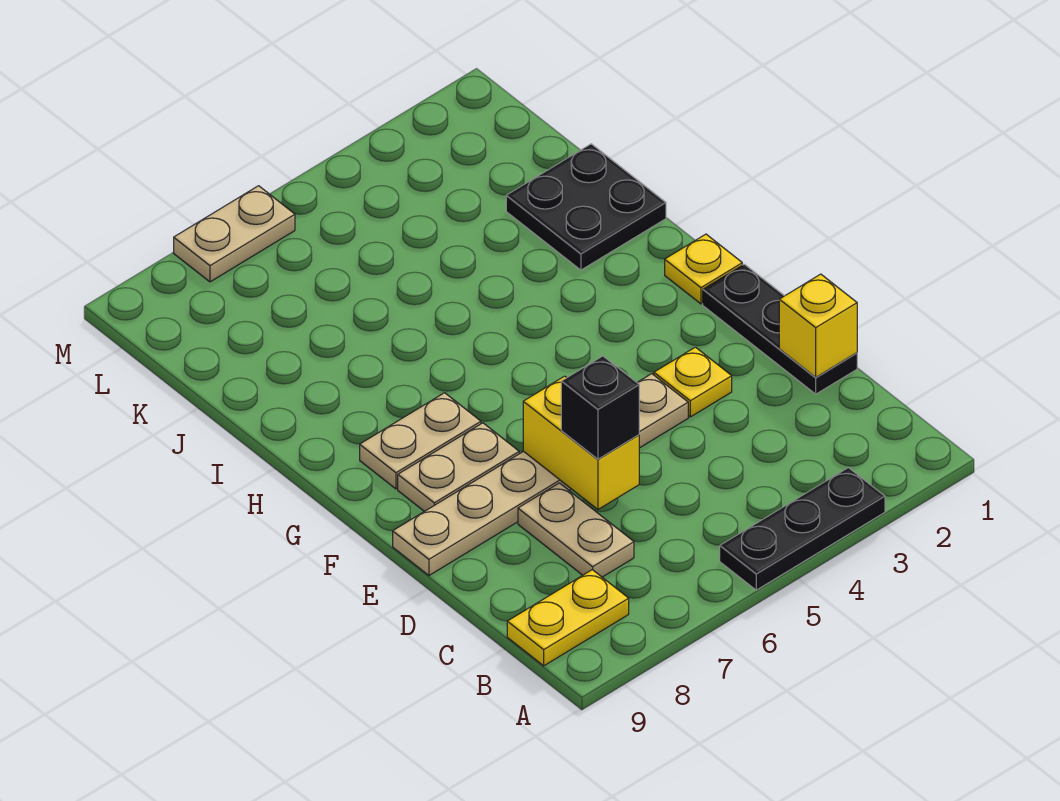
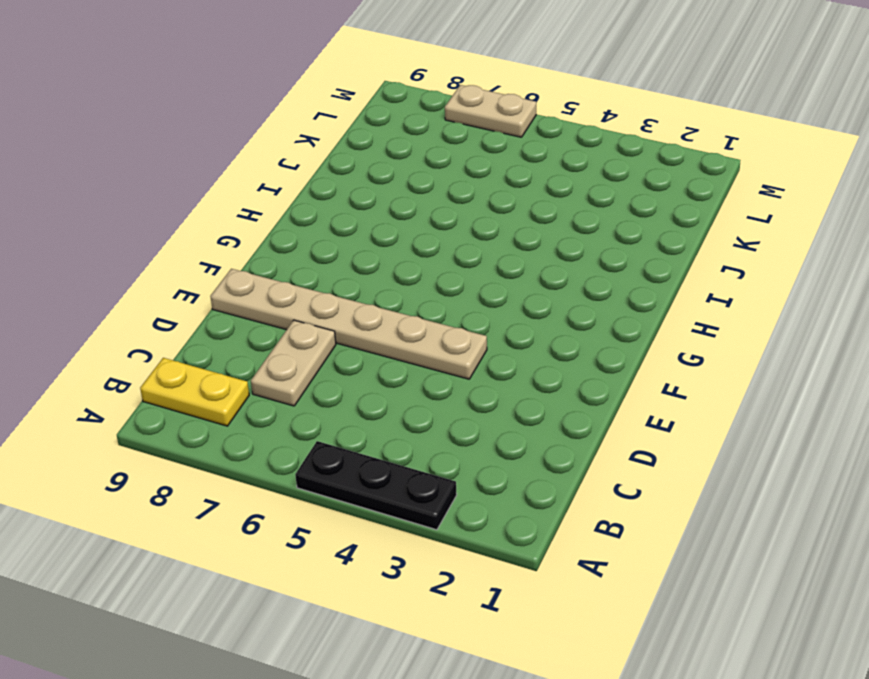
none -> black plate D1:F1 level 1
none -> yellow plate E3 level 1
none -> tan plate F7:F8 level 1

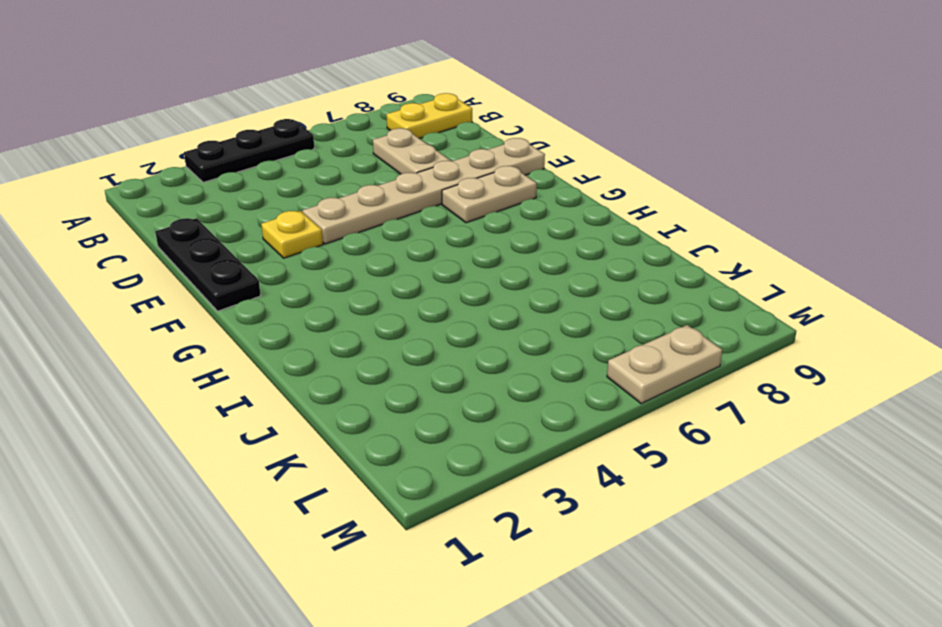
none -> yellow plate G1 level 1
none -> tan plate G7:G8 level 1
none -> black plate I1:J2 level 1

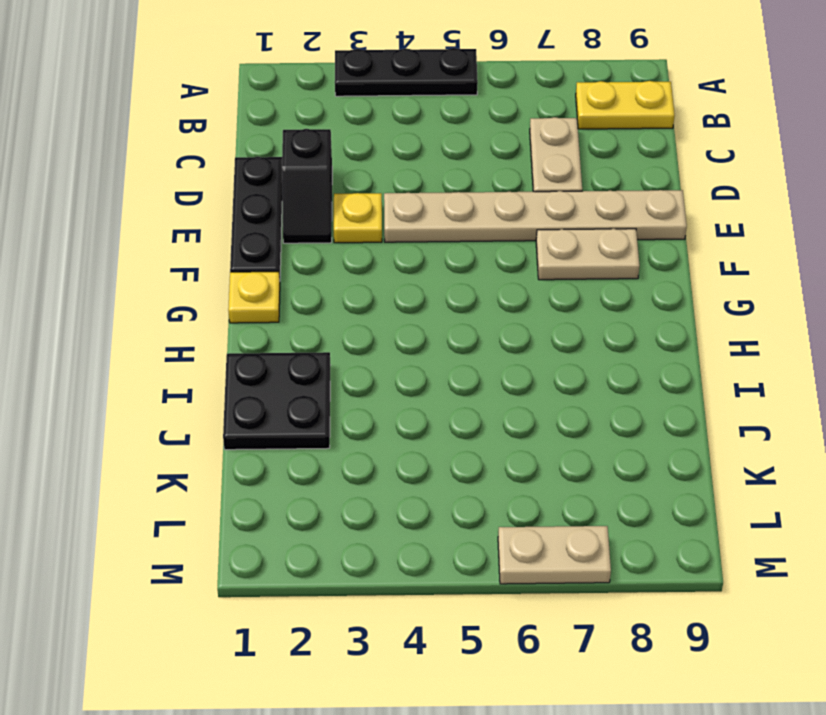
black slope D2:E2 level 1 top D -> none
none -> tan plate G7:G8 level 1
none -> yellow brick D1 level 2
none -> yellow brick D6:E6 level 2

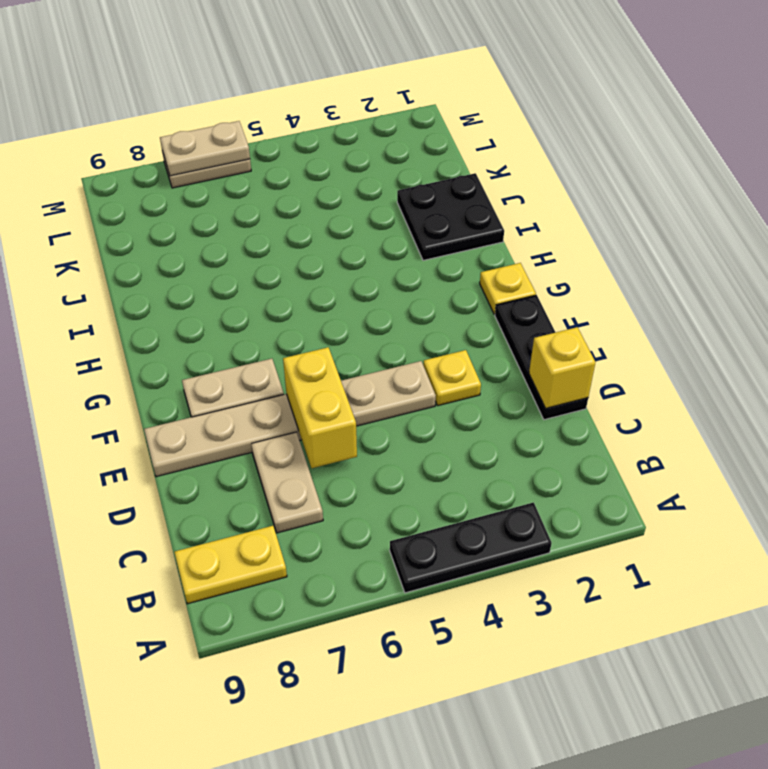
tan plate M6:M7 level 2 -> tan plate G7:G8 level 1
none -> black brick D6 level 3

